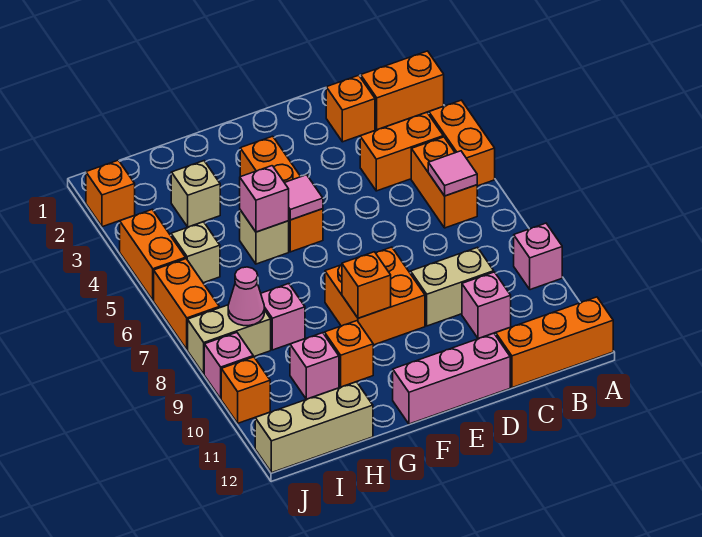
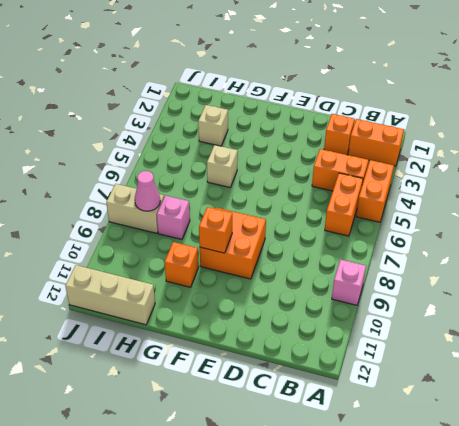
none -> orange brick A12:C12 level 1
none -> tan brick C9:D9 level 1
none -> pink brick C10 level 1
none -> pink brick D12:F12 level 1

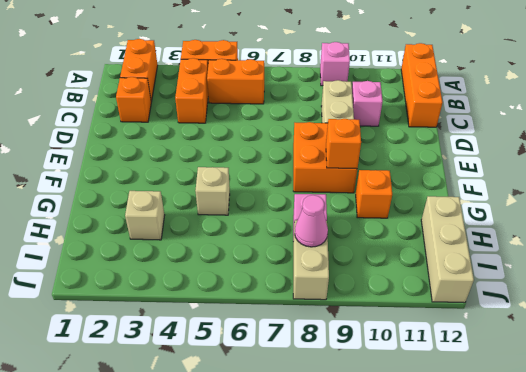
none -> pink brick D12:F12 level 1
none -> orange brick F3:F5 level 1
none -> pink brick H10 level 1
none -> tan brick I5 level 1

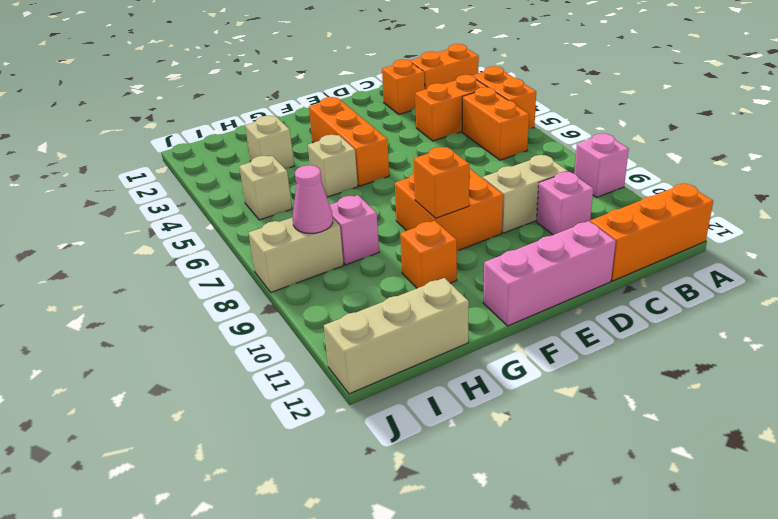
none -> pink brick H10 level 1
none -> orange brick J2 level 1
none -> orange brick J4:J5 level 1
none -> orange brick J6:J7 level 1

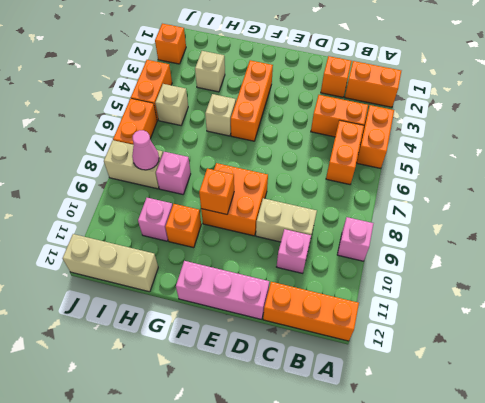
none -> pink brick J9 level 1
none -> orange brick J10 level 1
none -> pink tile B6 level 2
none -> pink tile F5 level 2

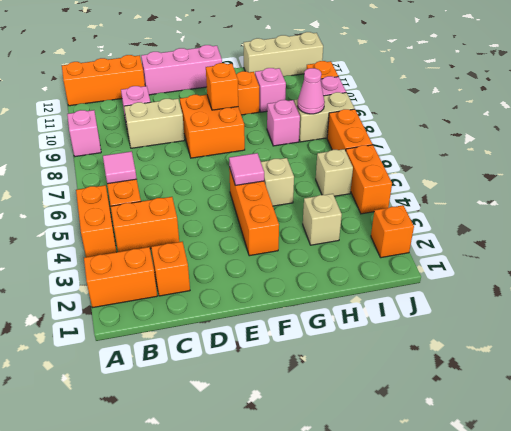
none -> pink brick G5 level 2

